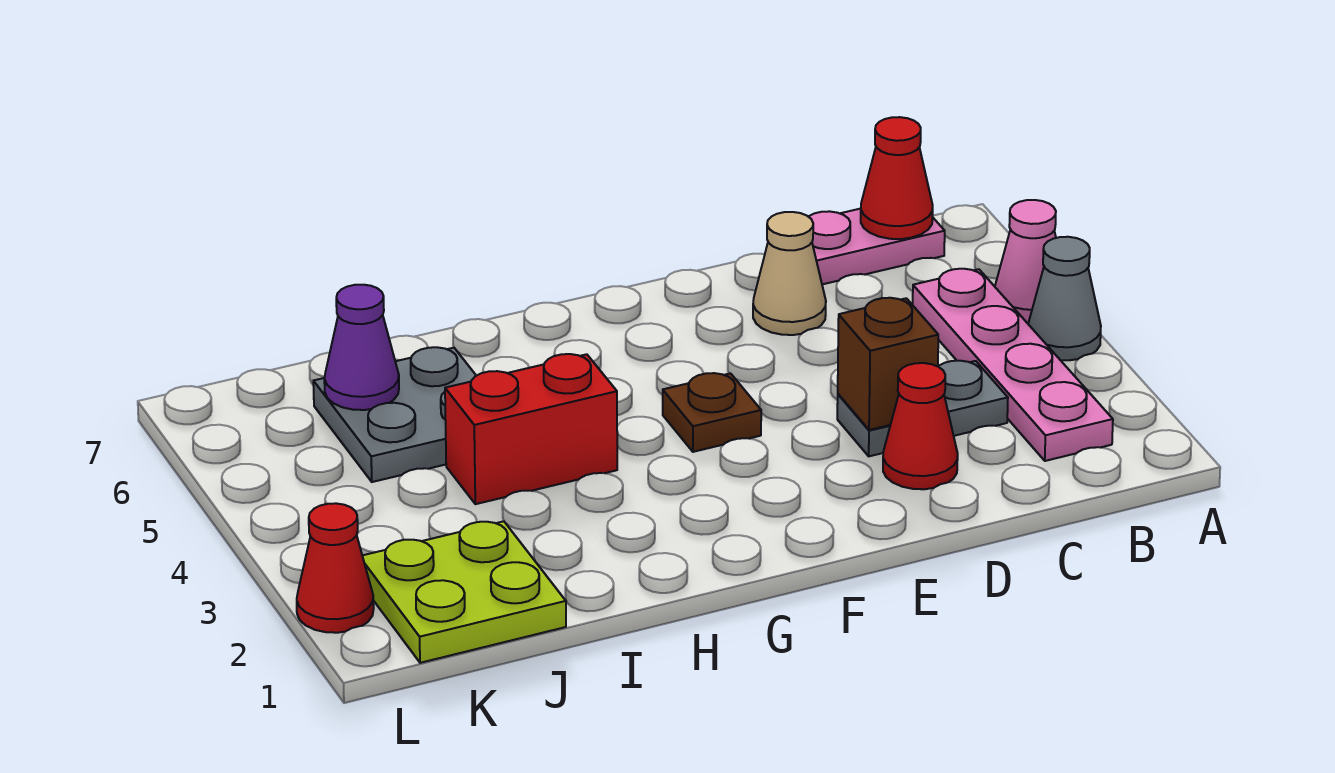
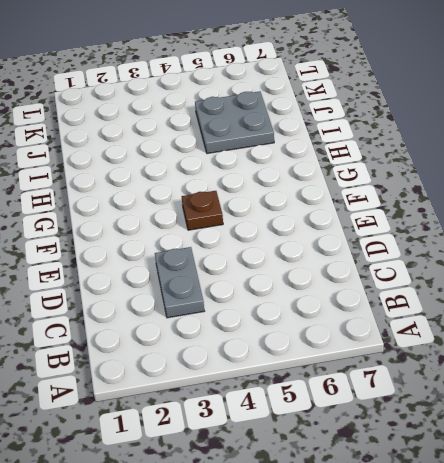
none -> grey cone A4 level 1
none -> pink cone A5 level 1
none -> pink plate B2:B5 level 1

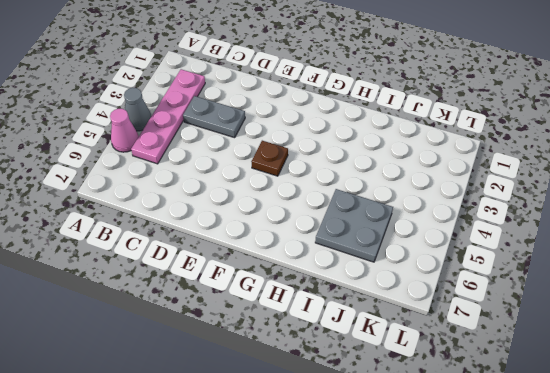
none -> pink plate B7:C7 level 1
none -> red cone D2 level 1
none -> tan cone D6 level 1

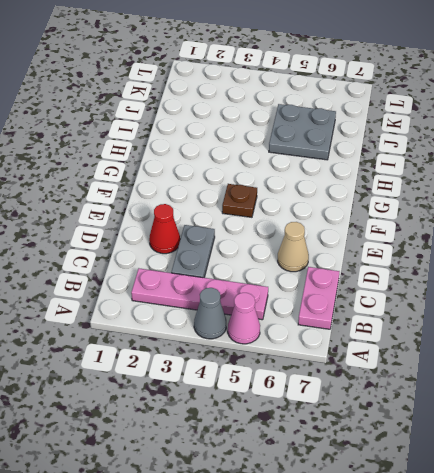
none -> red brick H4:I4 level 1
none -> lime plate J1:K2 level 1
none -> red cone L2 level 1

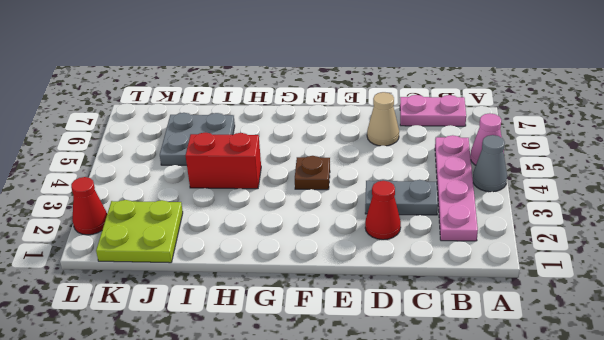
none -> red cone B7 level 2
none -> brown brick D3 level 2
none -> purple cone J6 level 2

